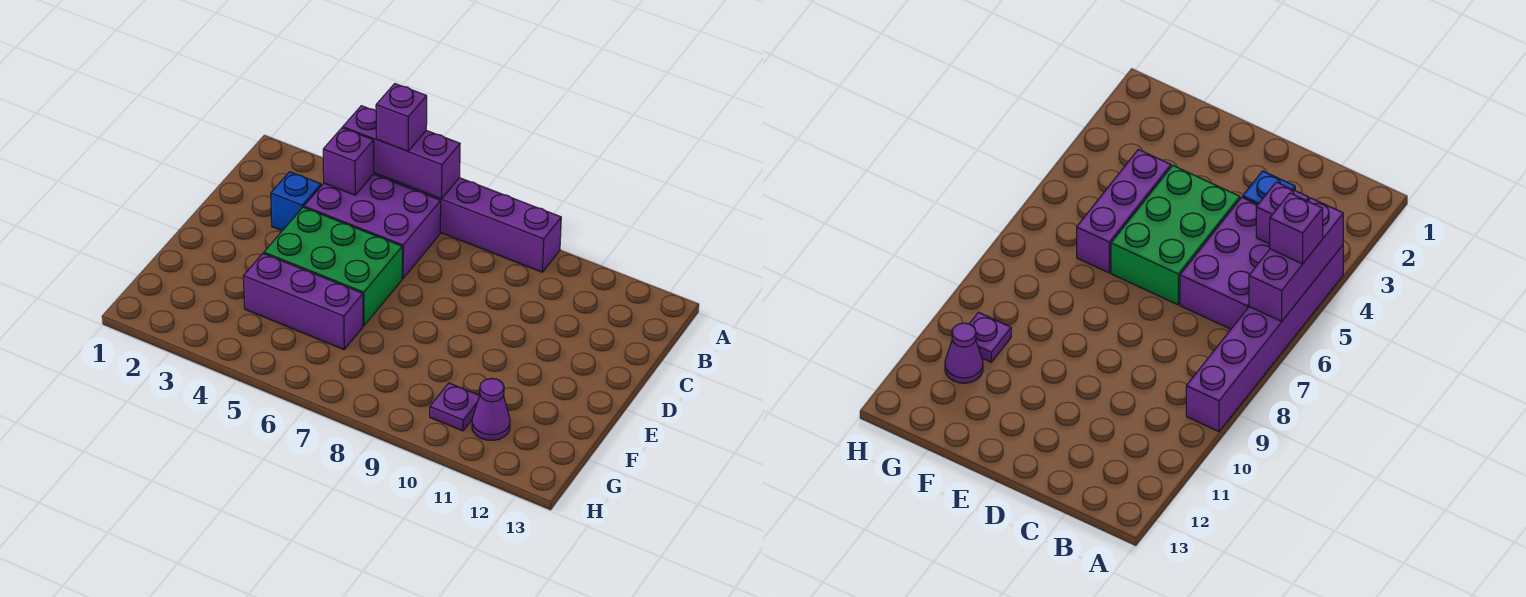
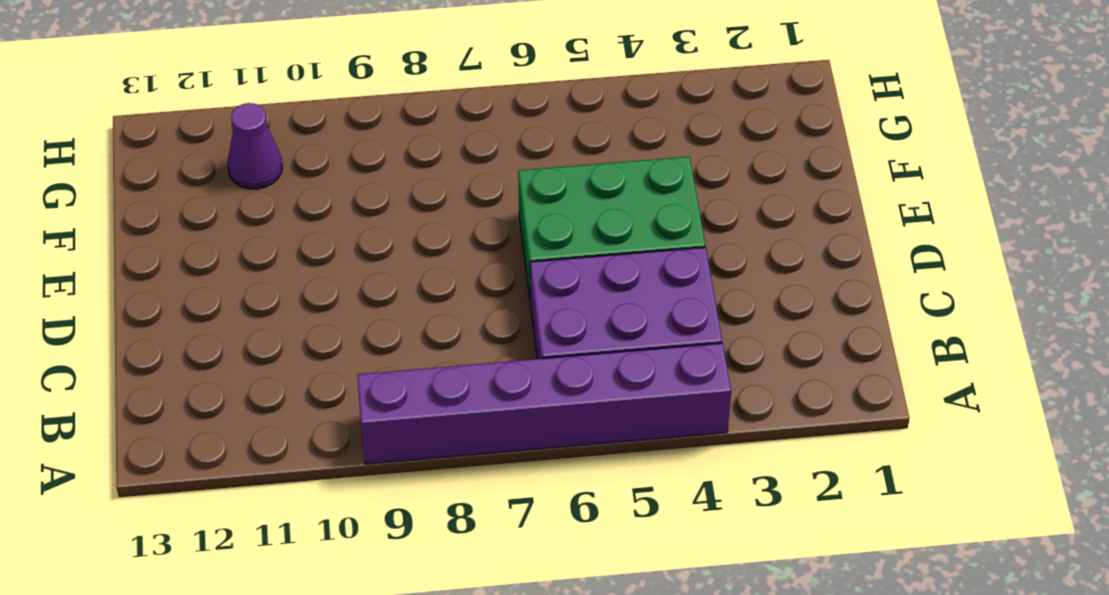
none -> blue brick C3 level 1
none -> purple brick F4:F6 level 1

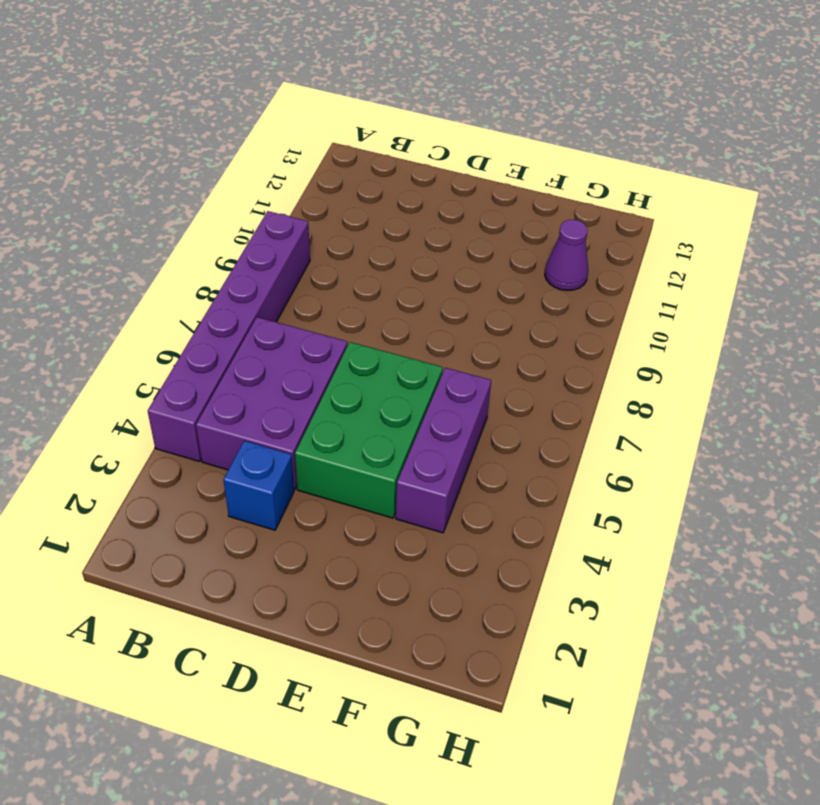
none -> purple plate G10 level 1
none -> purple brick A4:A6 level 2

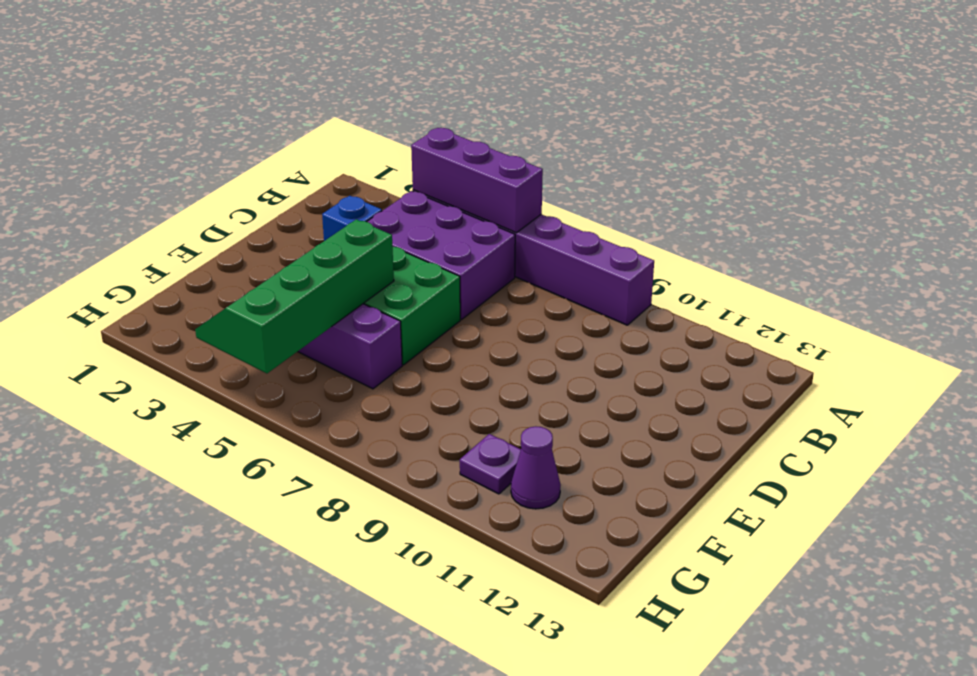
green slope E4:H5 level 2 top 5 -> none
none -> purple brick B4 level 2
none -> purple brick A5 level 3

